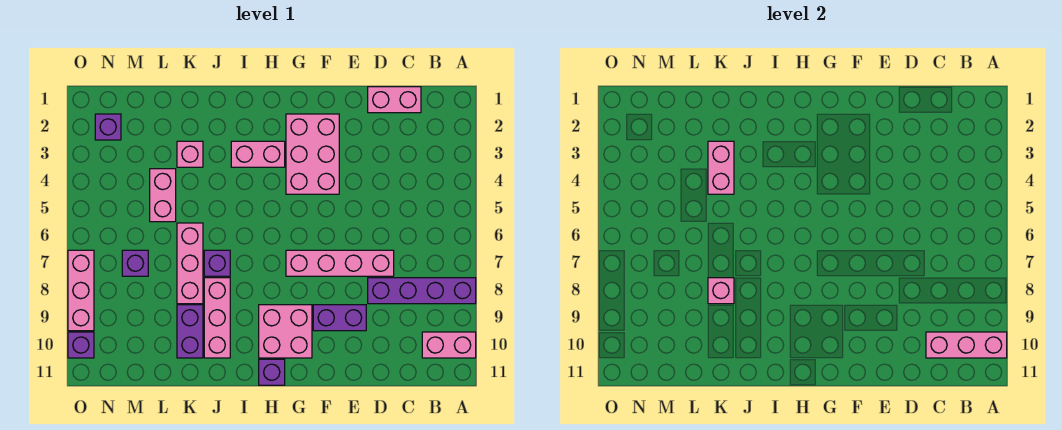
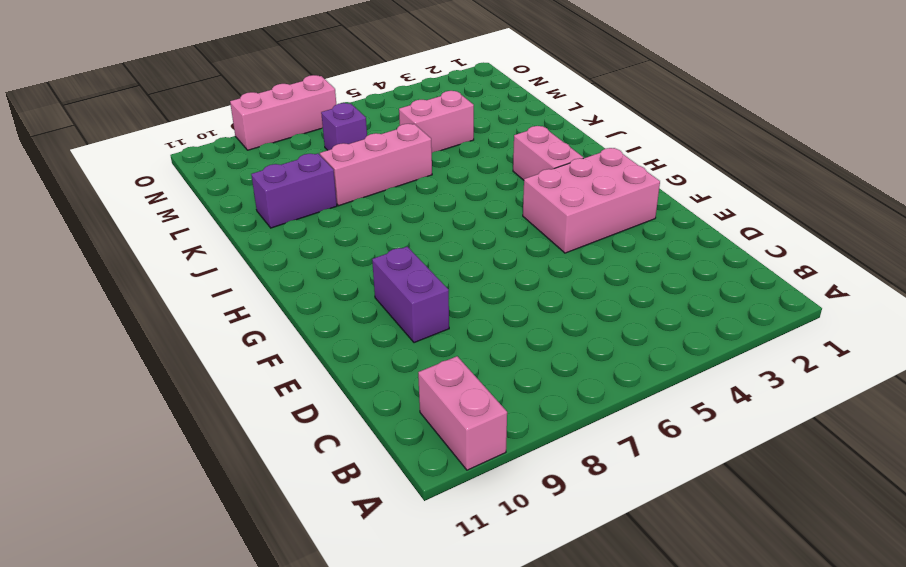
none -> purple brick A8:D8 level 1
none -> pink brick C1:D1 level 1
none -> pink brick D7:G7 level 1

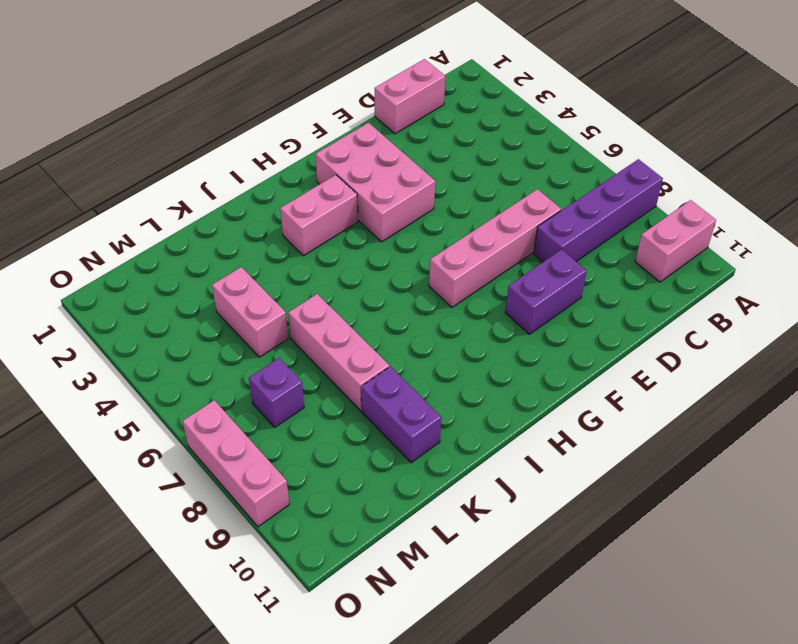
none -> pink brick G9:H10 level 1
none -> purple brick H11 level 1
none -> purple brick J7 level 1

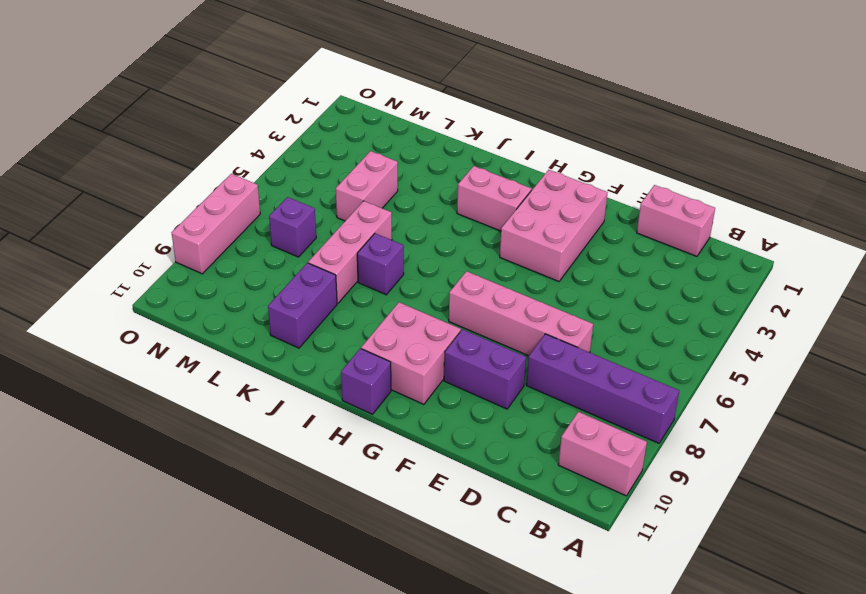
none -> pink brick J8:J10 level 1
none -> pink brick K3 level 1
none -> purple brick N2 level 1

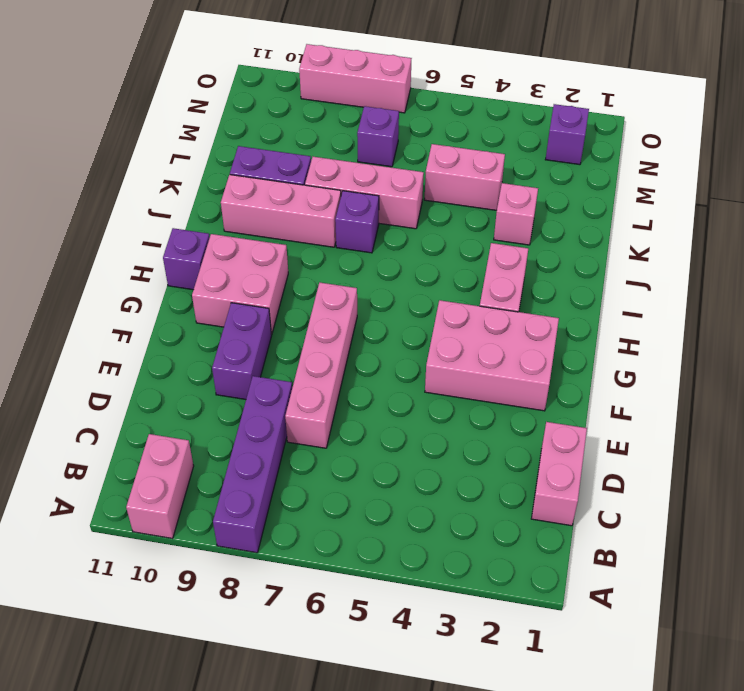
none -> purple brick O10 level 1
none -> pink brick A10:C10 level 2
none -> pink brick K3:K4 level 2

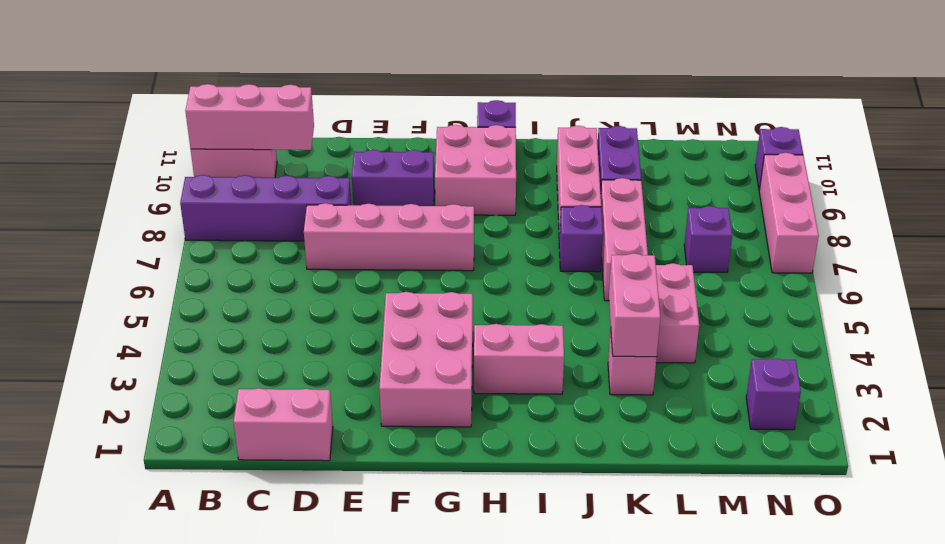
none -> pink brick K8 level 2

